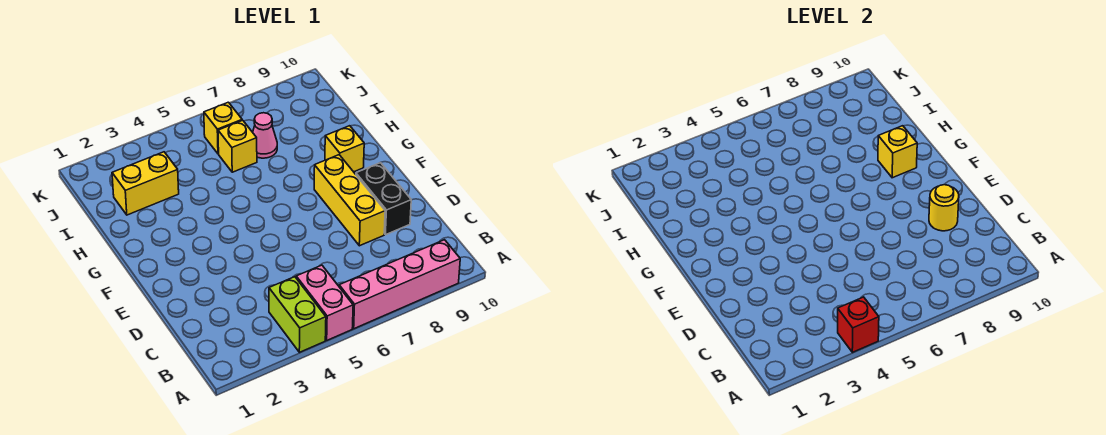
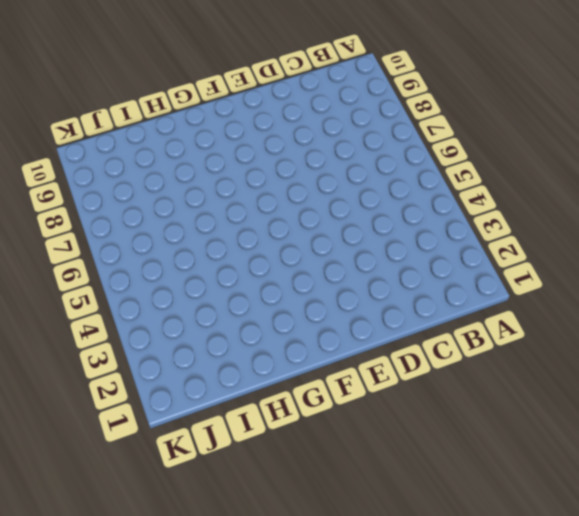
none -> lime brick A4:B4 level 1
none -> pink brick A5:B5 level 1
none -> pink brick A6:A9 level 1

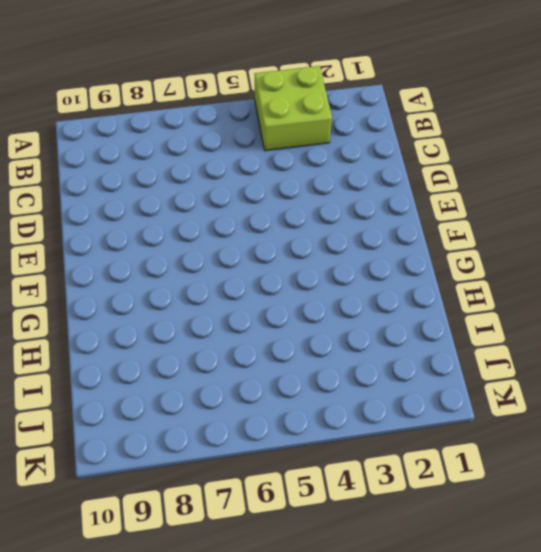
lime brick A3:B4 level 1 -> lime brick A4:B4 level 1
none -> pink brick A5:B5 level 1
none -> pink brick A6:A9 level 1
none -> yellow brick D8:F8 level 1

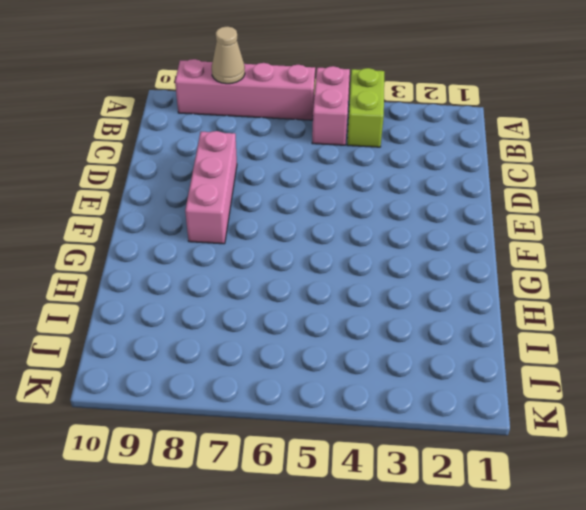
tan cone A8 level 2 -> none
pink brick D8:F8 level 1 -> yellow brick D8:F8 level 1
none -> black brick D9:E9 level 1
none -> yellow brick G9 level 1
none -> yellow brick I2:I3 level 1

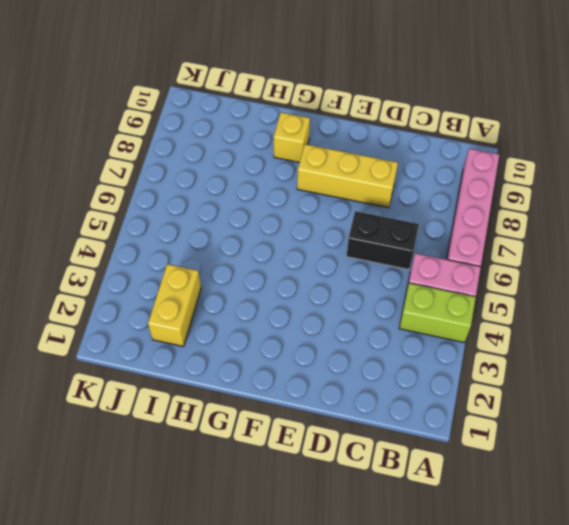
black brick C6:D6 level 1 -> black brick D9:E9 level 1
none -> yellow brick I6 level 1
none -> pink cone I7 level 1
none -> yellow brick J6 level 1

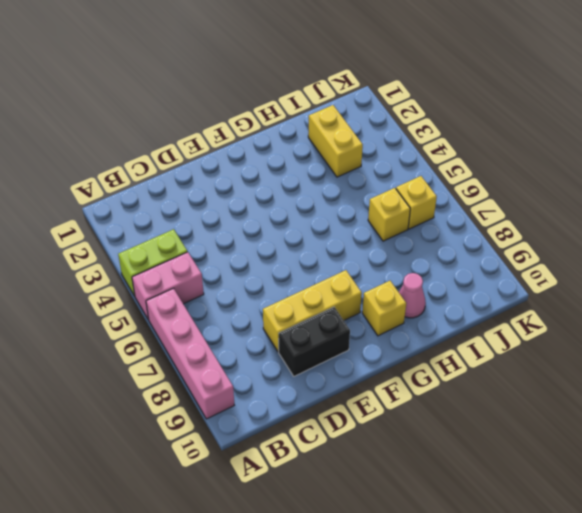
pink cone H9 level 1 -> pink cone I7 level 1
none -> red brick A4 level 2
none -> yellow round brick D9 level 2
none -> yellow brick G9 level 2

